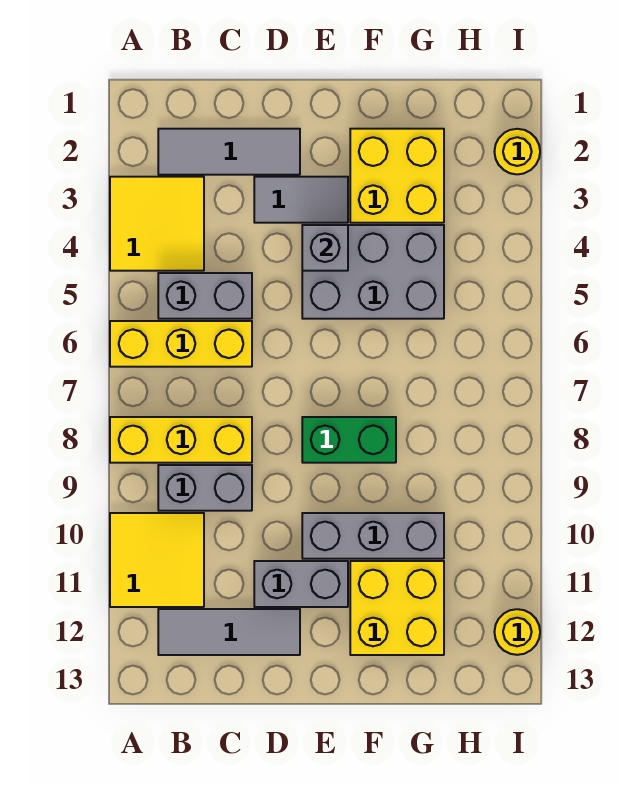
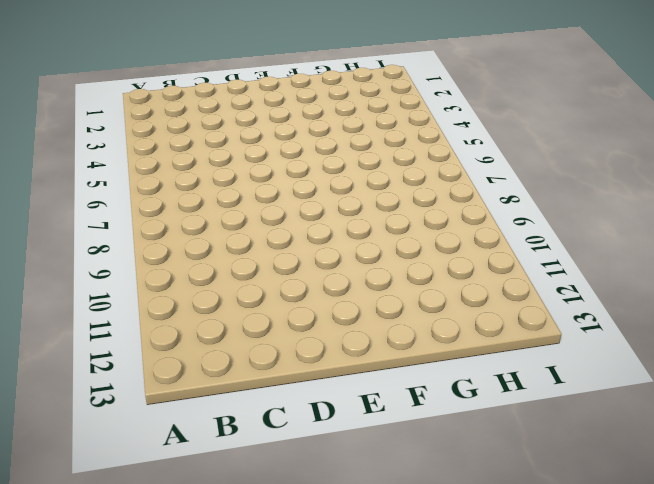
none -> yellow tile A3:B4 level 1
none -> yellow brick A6:C6 level 1
none -> yellow brick A8:C8 level 1

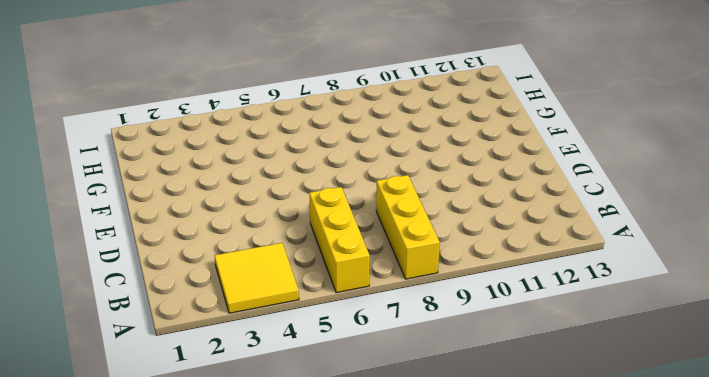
none -> yellow tile A10:B11 level 1
none -> grey tile B2:D2 level 1
none -> grey brick B5:C5 level 1

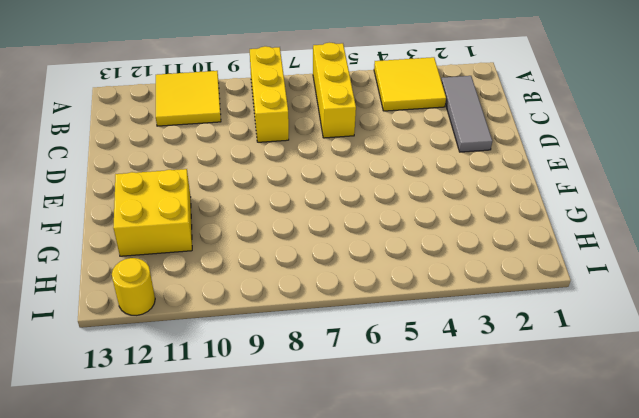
none -> grey brick B5:C5 level 1
none -> grey brick B9:C9 level 1
none -> grey tile B12:D12 level 1

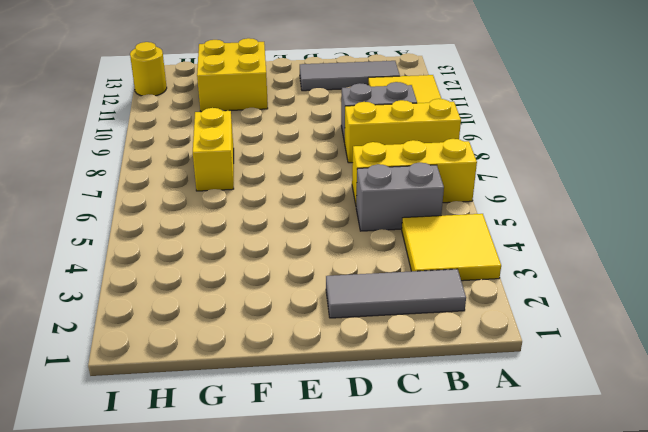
yellow brick G7:G8 level 1 -> none
none -> grey tile D3:E3 level 1
none -> grey brick D11:E11 level 1
none -> grey brick E4:G5 level 1

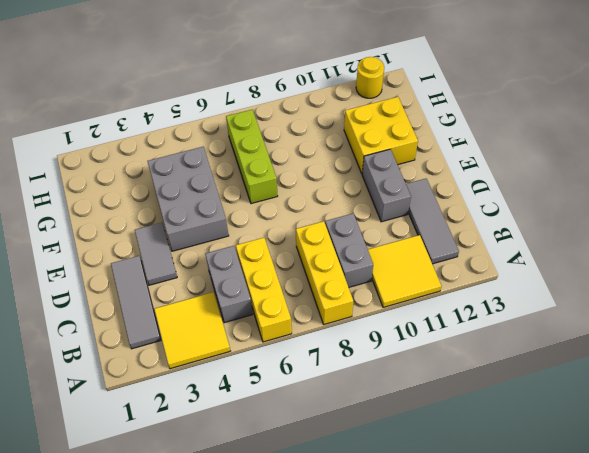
lime brick F7:H7 level 1 -> none
none -> green brick E8:F8 level 1
none -> grey brick E10:G10 level 1
none -> yellow brick F2:G3 level 1

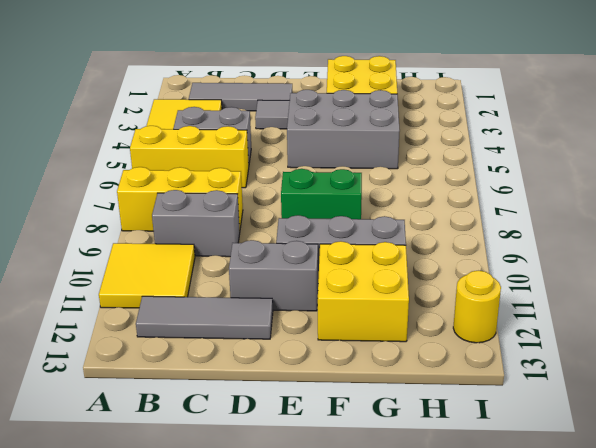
none -> yellow round brick I2 level 1
none -> grey brick E4 level 2

